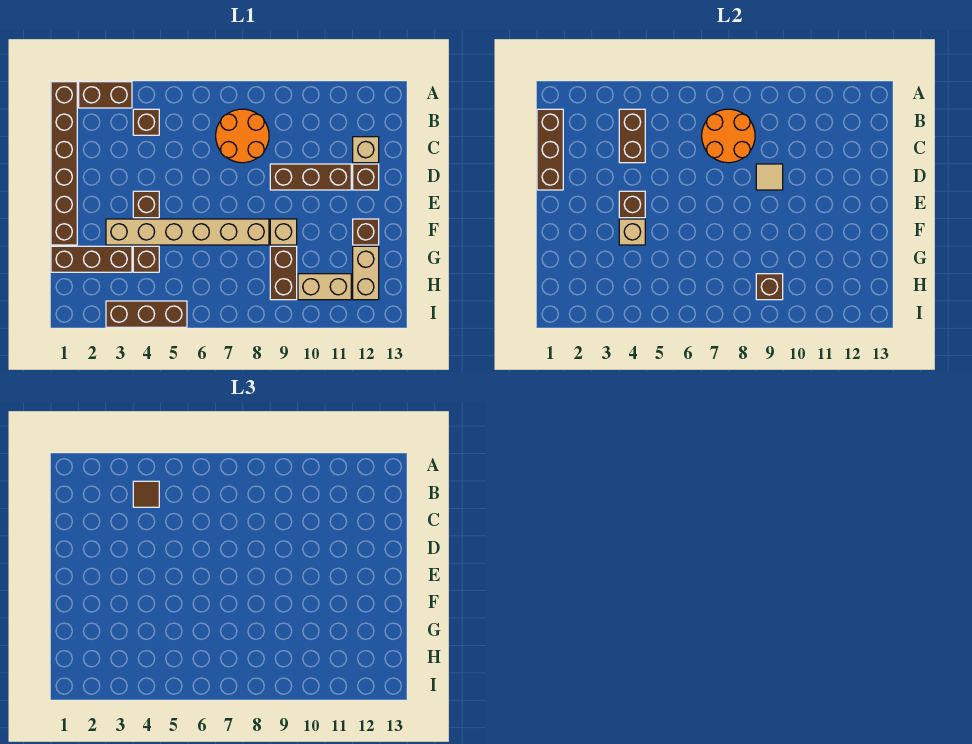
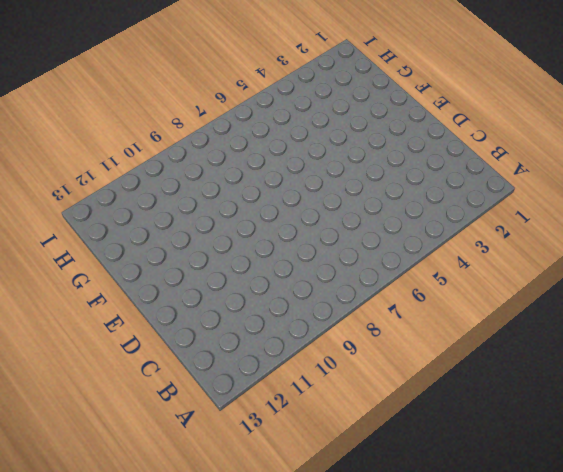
none -> brown brick A1:F1 level 1
none -> brown brick A2:A3 level 1
none -> brown brick B4 level 1

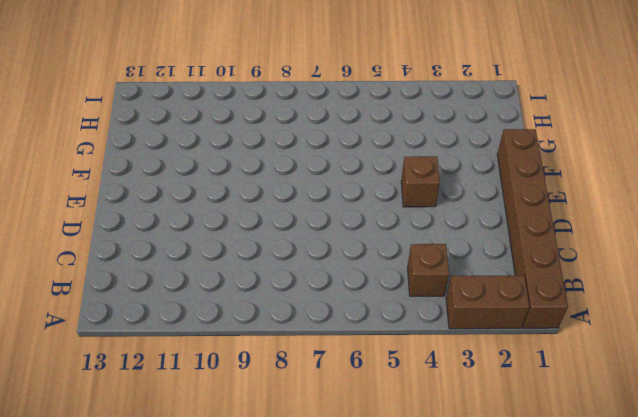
none -> orange round brick B7:C8 level 1
none -> tan brick C12 level 1
none -> brown brick D9:D11 level 1

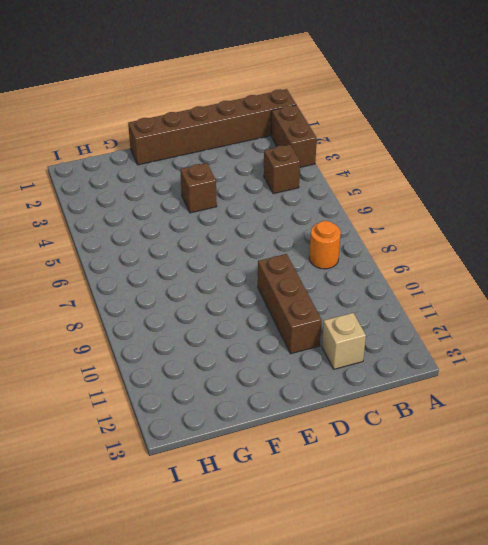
orange round brick B8 level 1 -> orange round brick B7:C8 level 1
none -> brown brick D12 level 1
none -> tan brick F3:F8 level 1
none -> tan brick F9 level 1

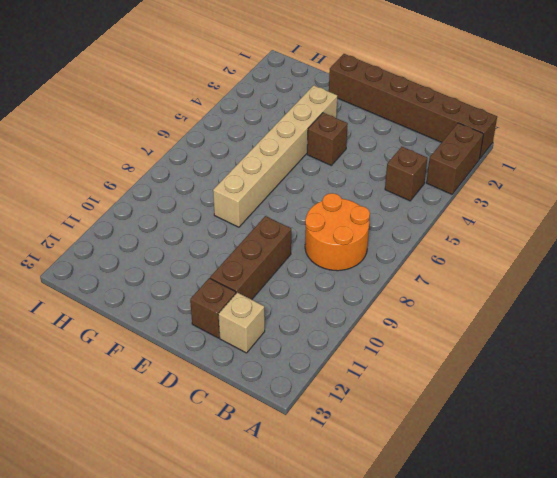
none -> tan brick F9 level 1
none -> brown brick F12 level 1
none -> brown brick G1:G3 level 1

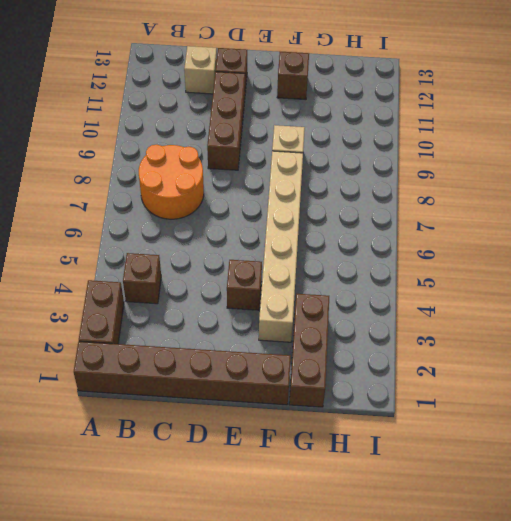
none -> brown brick G4 level 1
none -> brown brick G9:H9 level 1
none -> tan brick G12:H12 level 1

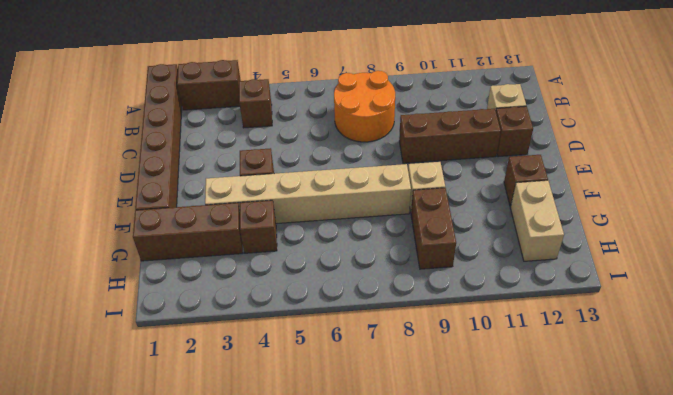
none -> tan brick H10:H11 level 1
none -> brown brick I3:I5 level 1
none -> brown brick B1:D1 level 2

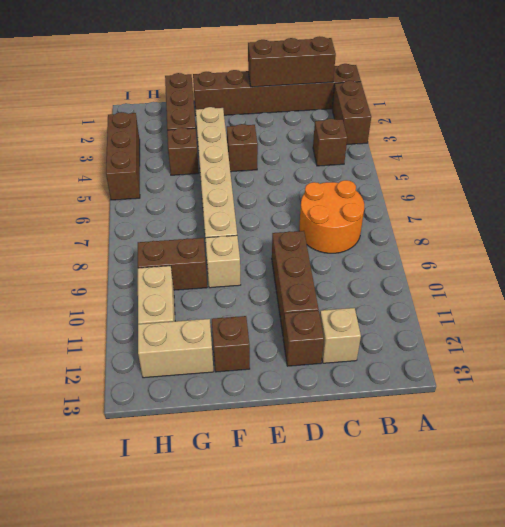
none -> brown brick B4:C4 level 2
none -> orange round brick B7:C8 level 2
none -> tan tile D9 level 2

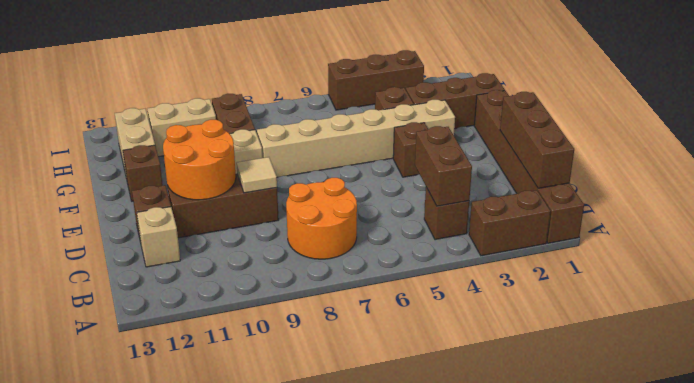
orange round brick D10:E11 level 2 -> orange round brick B7:C8 level 2
none -> brown brick E4 level 2
none -> tan brick F4 level 2
none -> brown brick H9 level 2

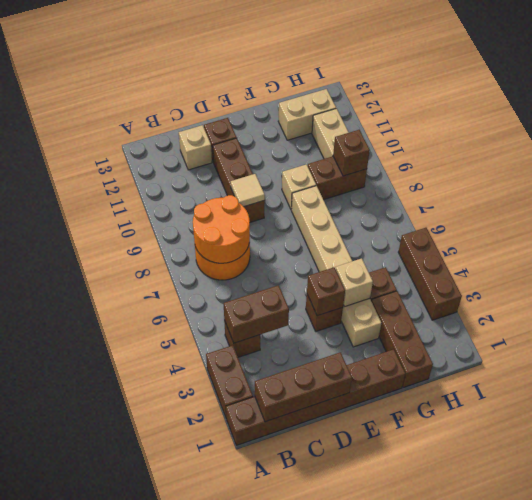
none -> brown brick F12 level 1
none -> brown tile B4 level 3

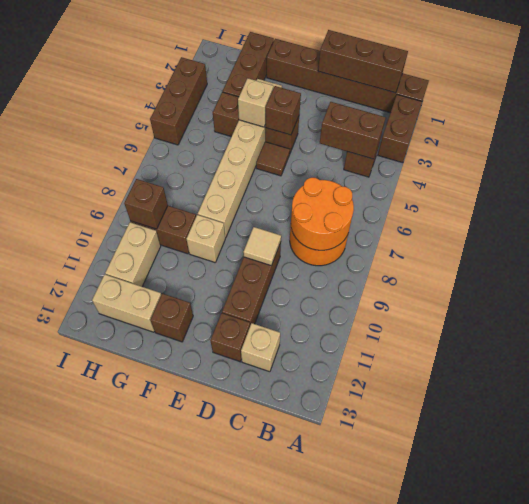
brown tile E5 level 1 -> brown tile B4 level 3

